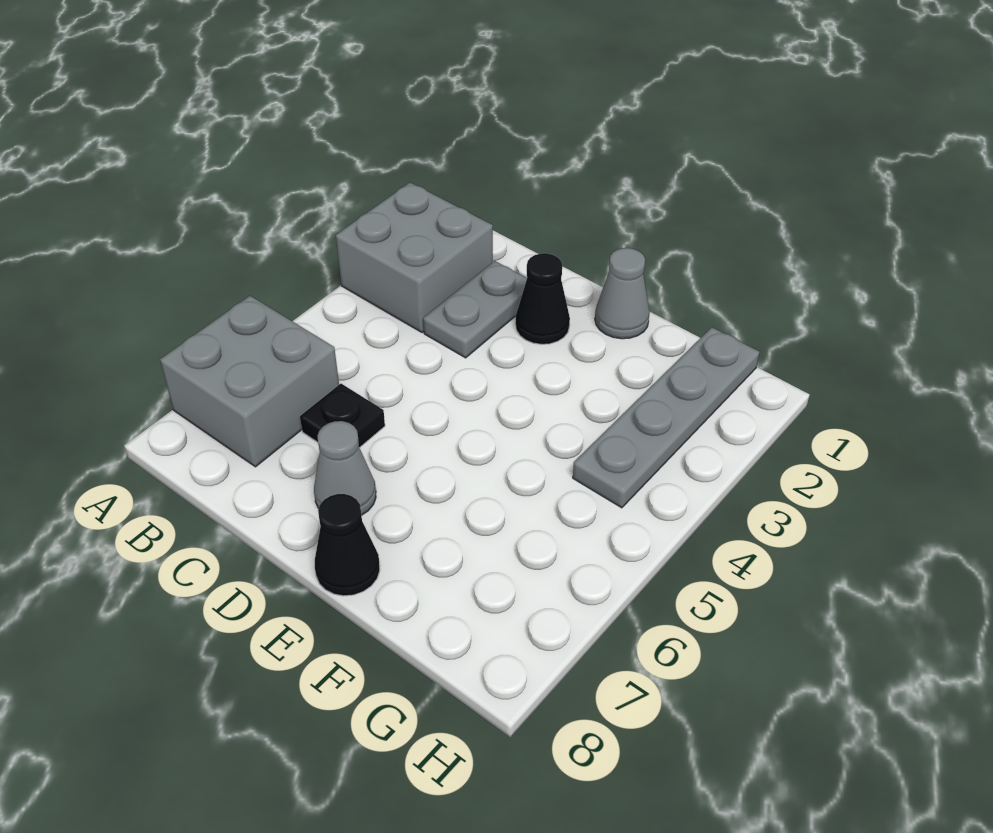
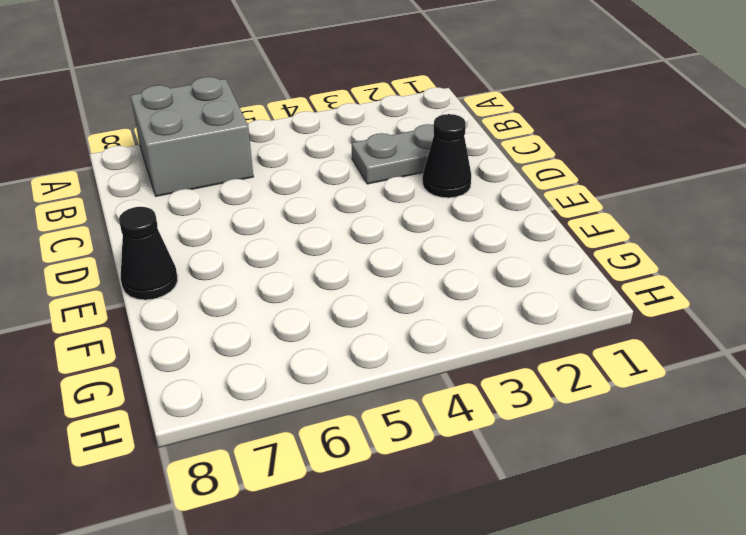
none -> grey brick A2:B3 level 1
none -> black plate C6 level 1

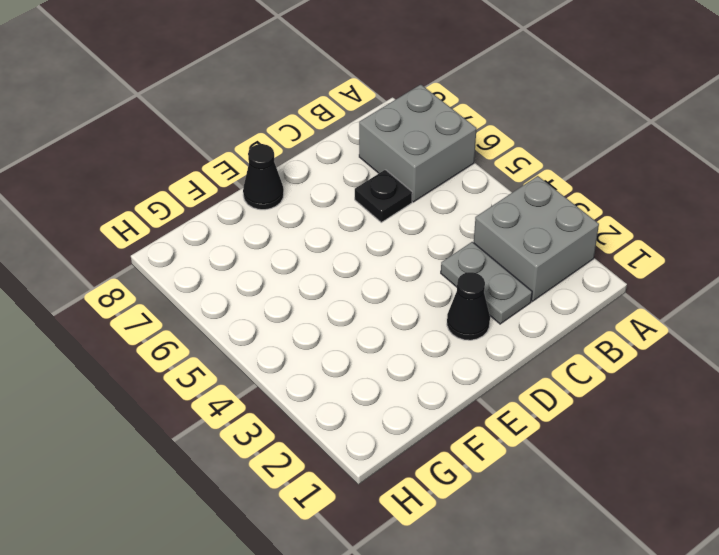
none -> grey cone D7 level 1
none -> grey cone E1 level 1

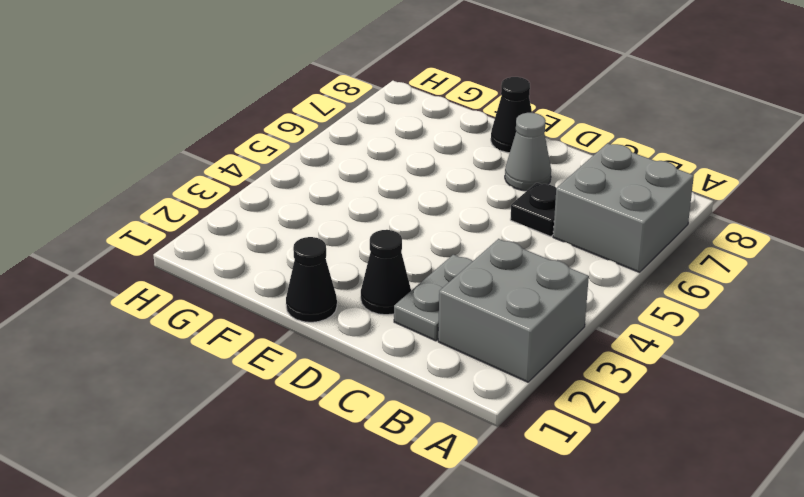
black cone E1 level 1 -> grey cone E1 level 1
none -> grey plate G1:G4 level 1

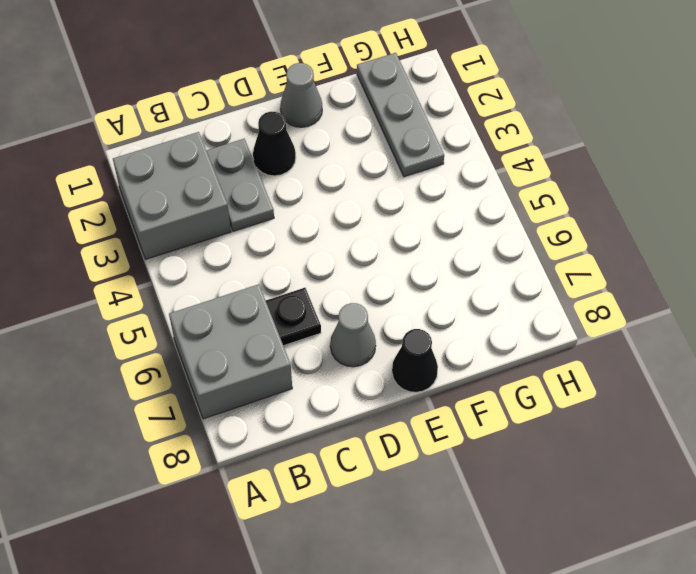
grey plate G1:G3 level 1 -> grey plate G1:G4 level 1

